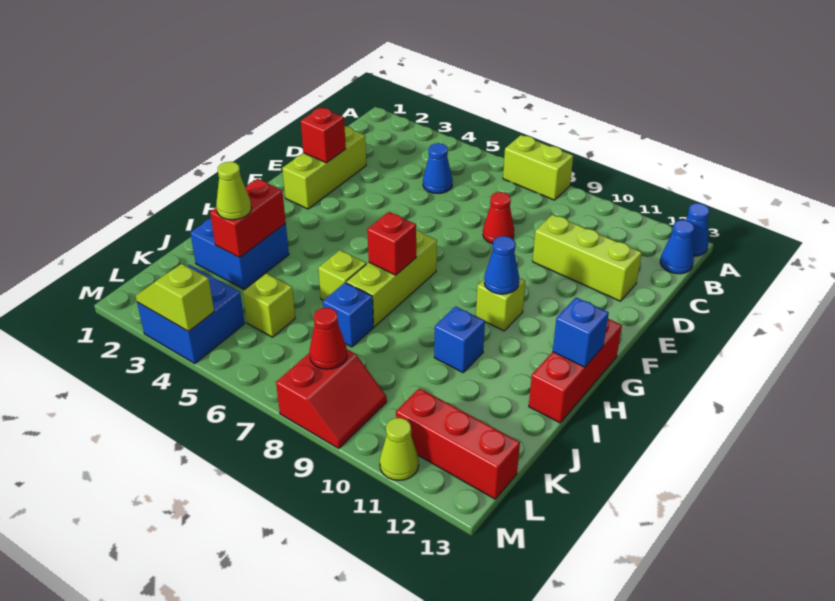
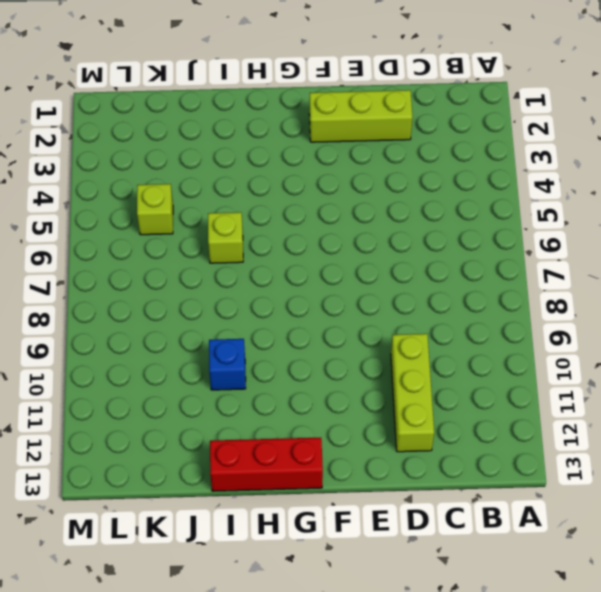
none -> lime brick A7:A8 level 1
none -> blue cone A13 level 1
none -> blue cone B13 level 1

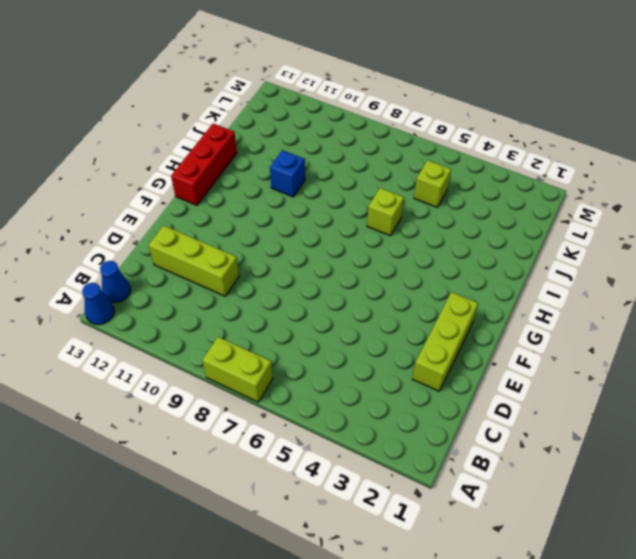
none -> blue cone C5 level 1
none -> red cone D8 level 1
none -> lime brick G7:I7 level 1

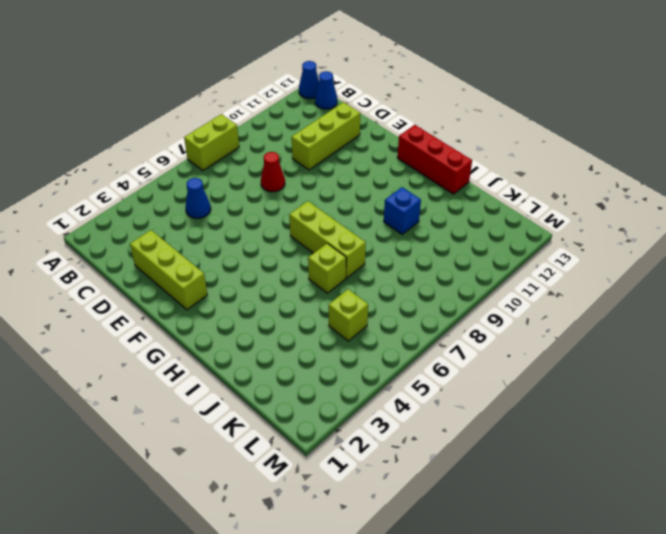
none -> lime brick G10 level 1
none -> blue brick I2:J3 level 1
none -> blue brick J7 level 1

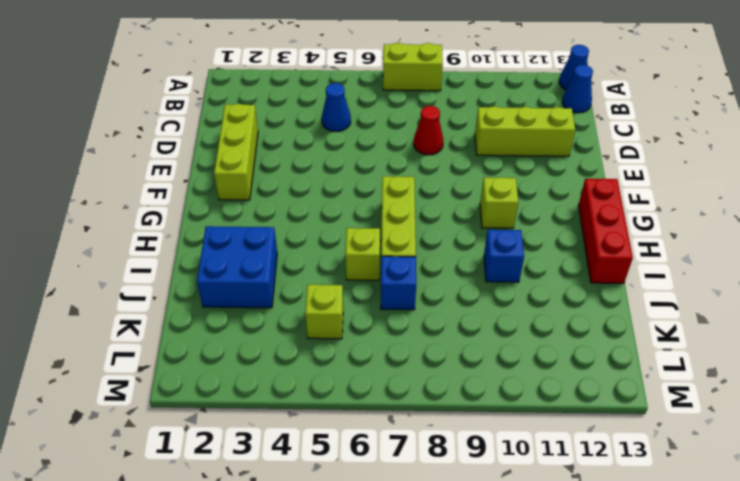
none -> blue brick L3:M4 level 1
none -> red slope L8:M9 level 1 top 8
none -> red brick L11:L13 level 1

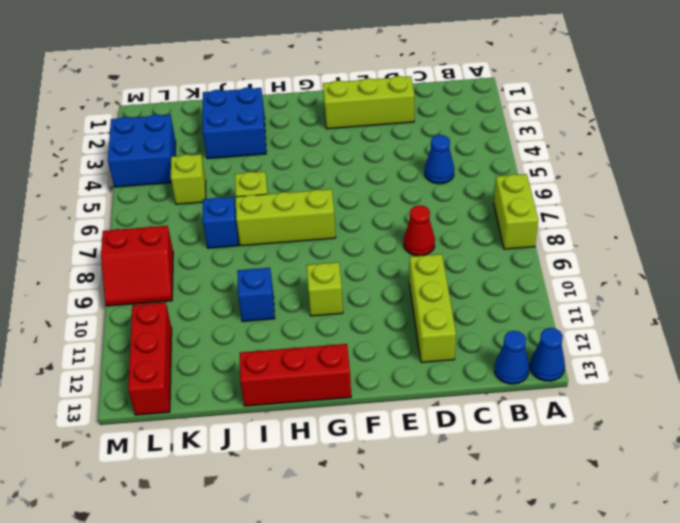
none -> lime cone M11 level 1
none -> red brick E2 level 2
none -> blue cone G10 level 2

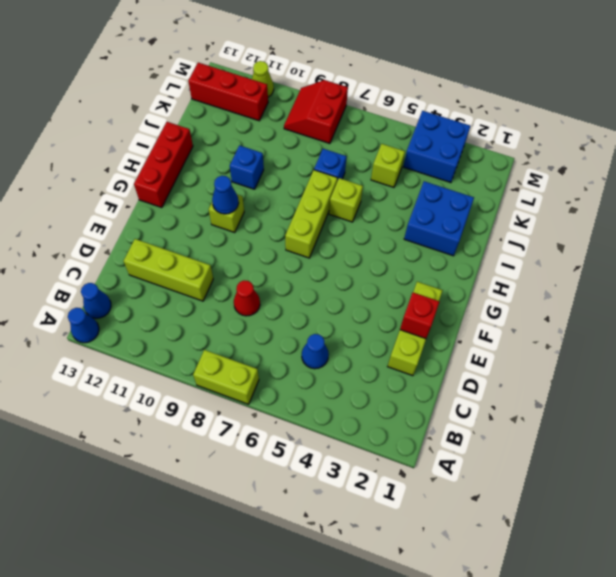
none -> red brick H7 level 2
none -> blue brick H13 level 2
none -> red brick I3:J3 level 2

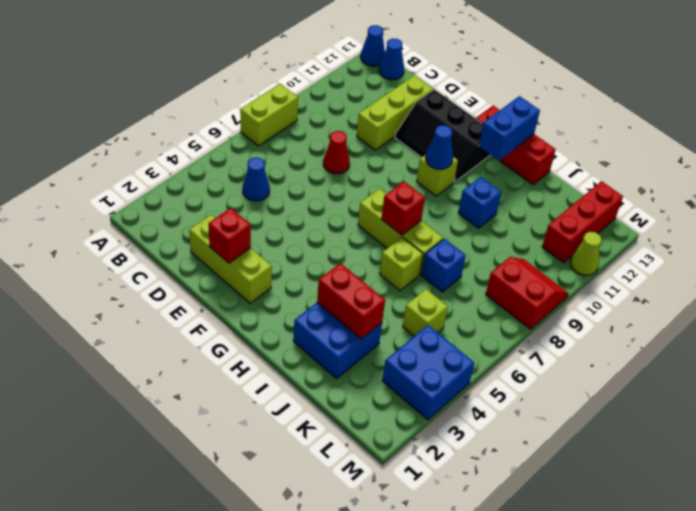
black slope E11:G12 level 1 top 12 -> none
blue brick H12:H13 level 2 -> blue brick H13 level 2
none -> red cone L8 level 2
none -> lime slope M3:M4 level 2 top 4
none -> lime cone J3 level 3

